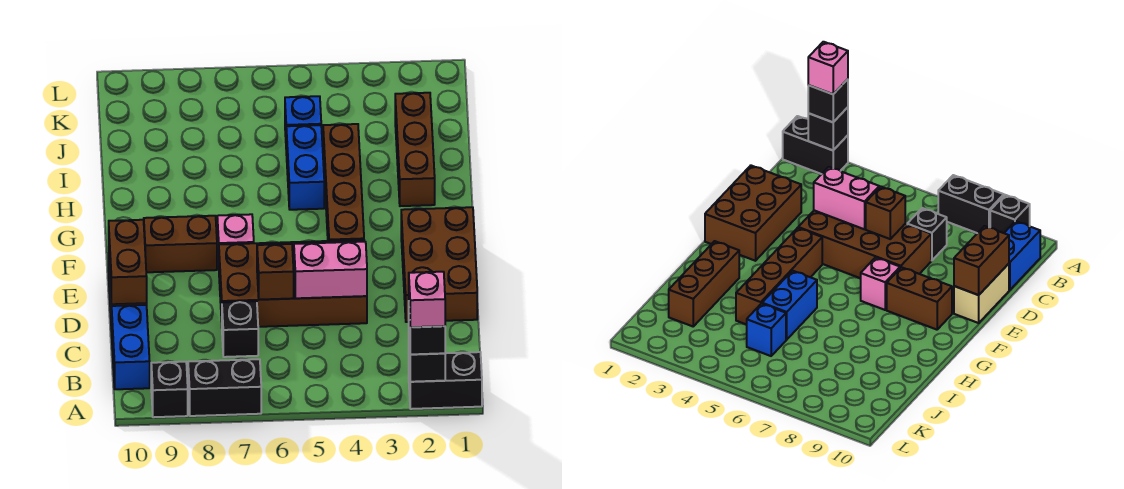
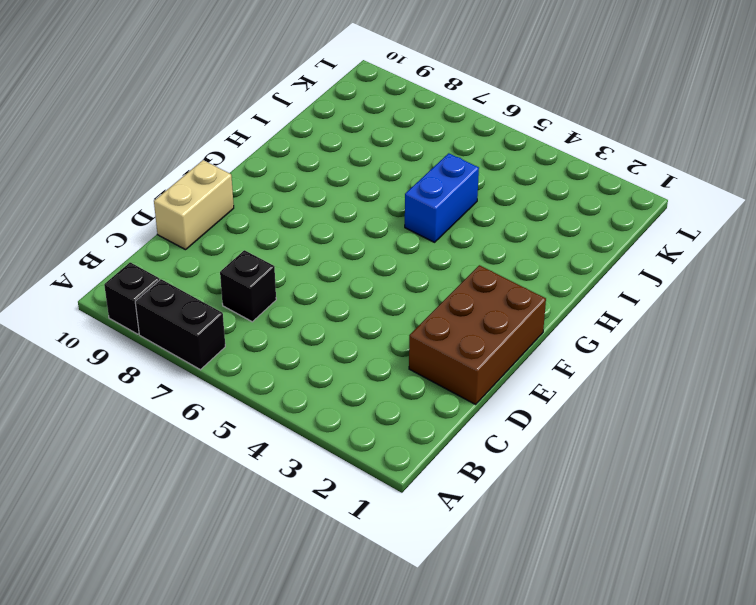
none -> black brick A1:A2 level 1
none -> blue brick B10:C10 level 1
none -> brown brick D4:E7 level 1

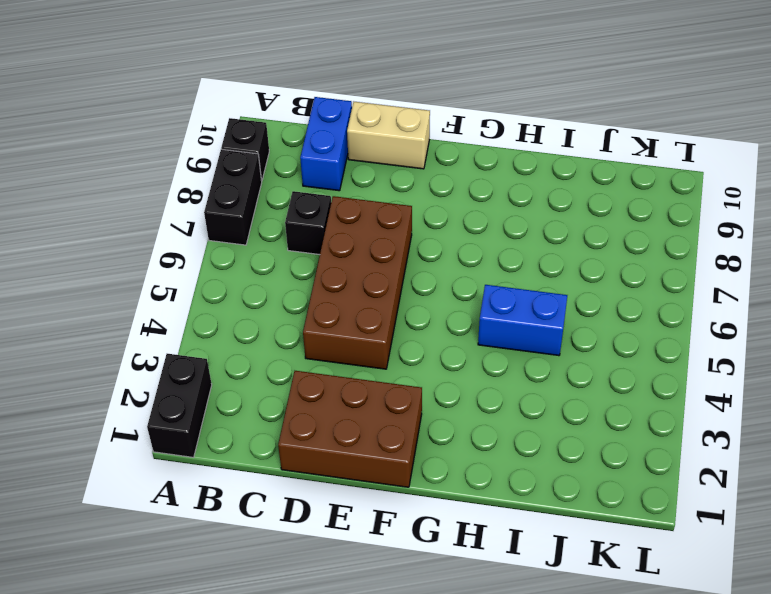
blue brick C9:C10 level 1 -> blue brick B10:C10 level 1
none -> brown brick F4:I4 level 1
none -> pink brick F7 level 1
none -> brown brick F8:F9 level 1

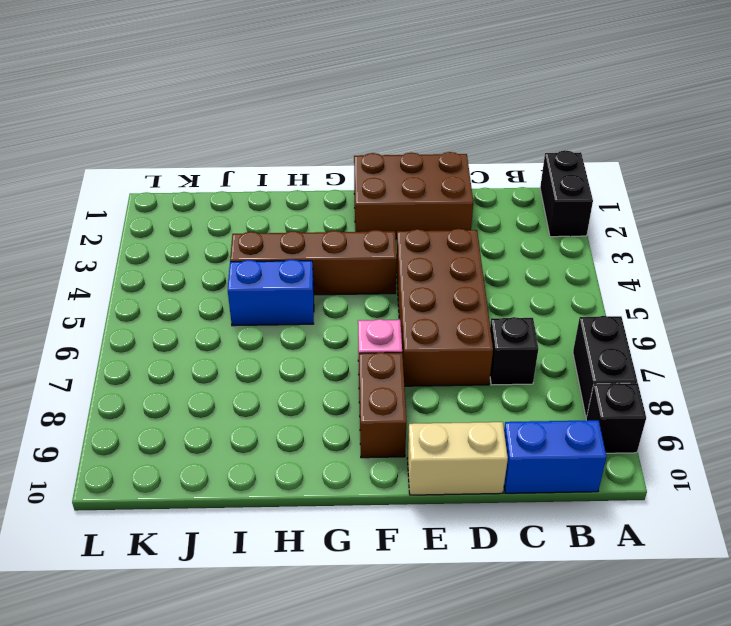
none -> brown brick H2:J2 level 1
none -> blue brick J5 level 1
none -> black brick A2 level 2

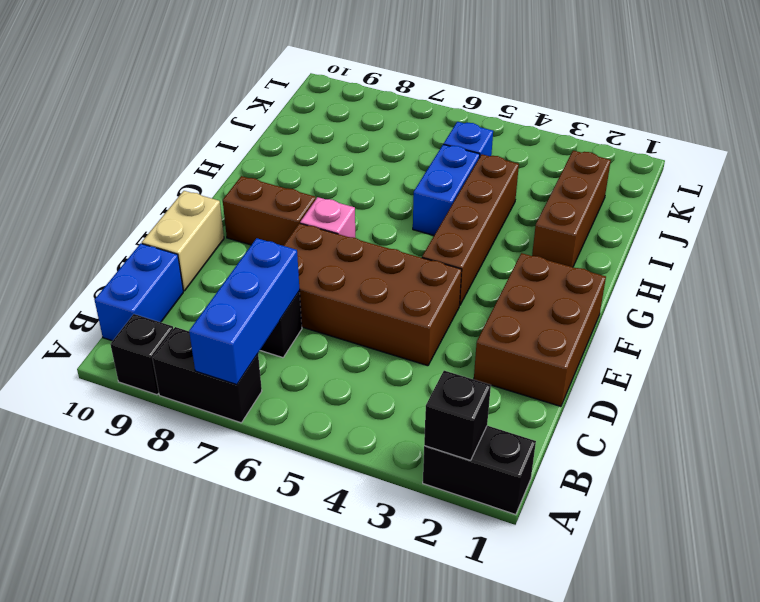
blue brick A7:C7 level 2 -> none
none -> pink brick D4:D5 level 2
none -> brown brick D6 level 2
none -> brown brick D10:E10 level 2

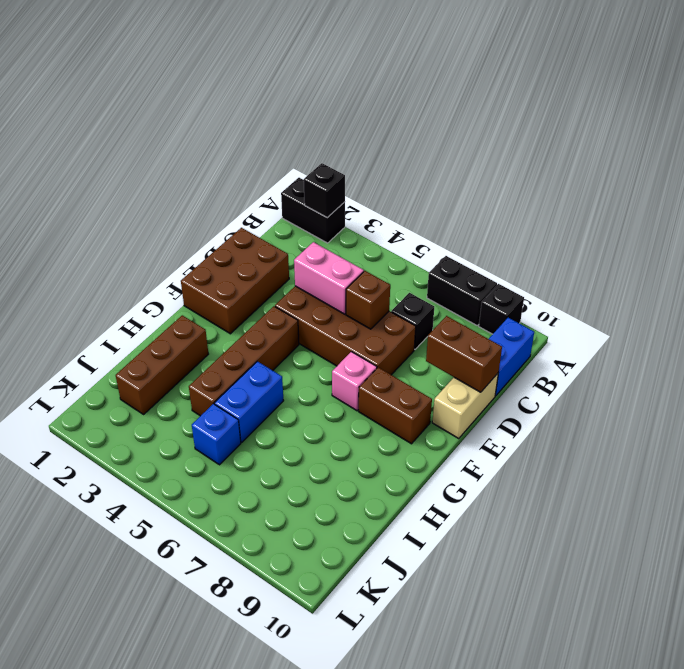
brown brick D9:D10 level 2 -> brown brick D10:E10 level 2
none -> black brick A2 level 3
none -> pink brick A2 level 4

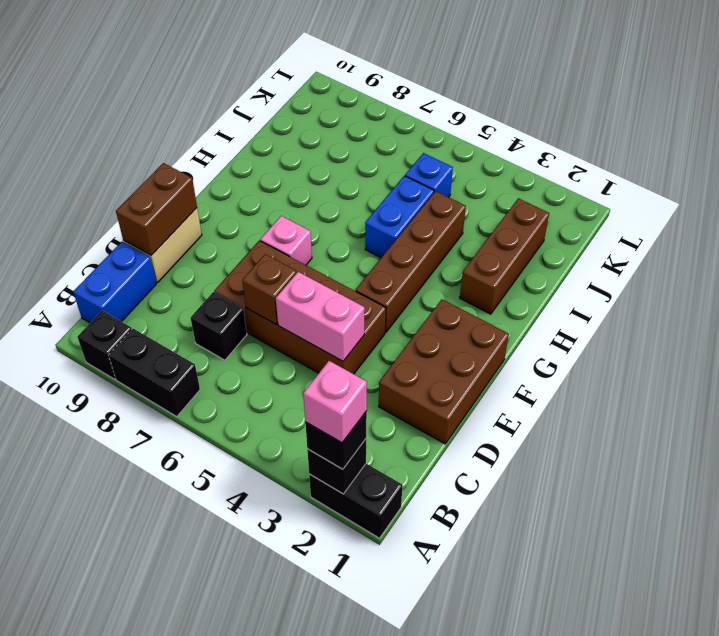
none -> brown brick F8:F9 level 1

